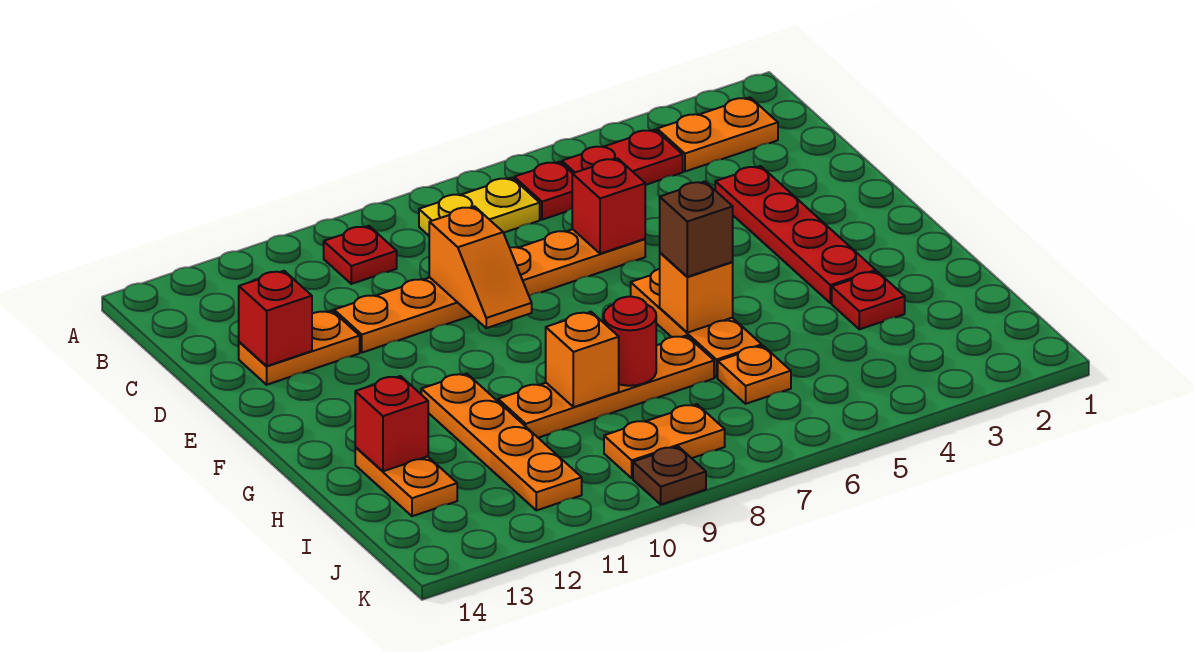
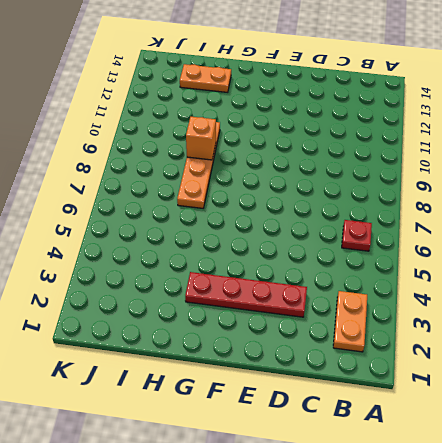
none -> red plate B4:B5 level 1
none -> yellow plate B7:B8 level 1
none -> red plate B10 level 1

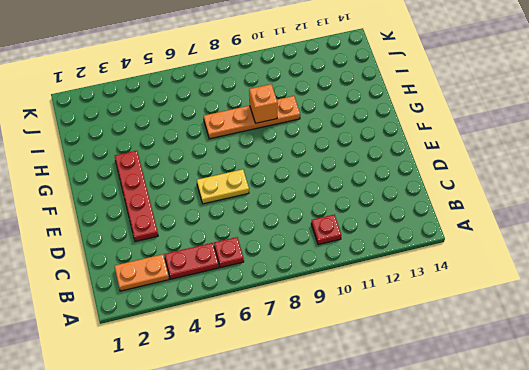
yellow plate E6:E7 level 1 -> yellow plate B7:B8 level 1
none -> orange plate D6:D11 level 1
none -> orange plate D12:D13 level 1
none -> orange plate F6:H6 level 1

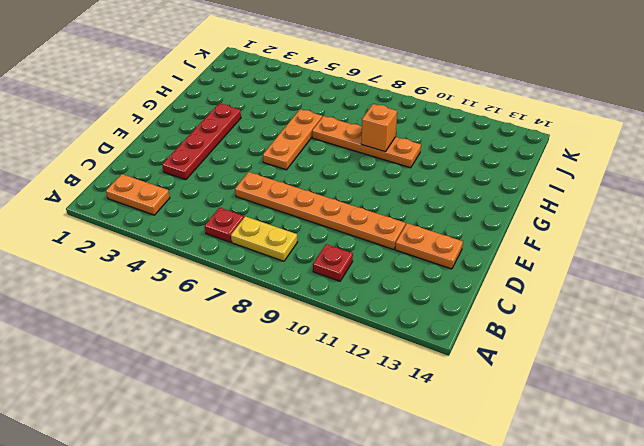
none -> red plate B4:B5 level 1
none -> orange plate G11:J11 level 1
none -> red plate H3 level 1

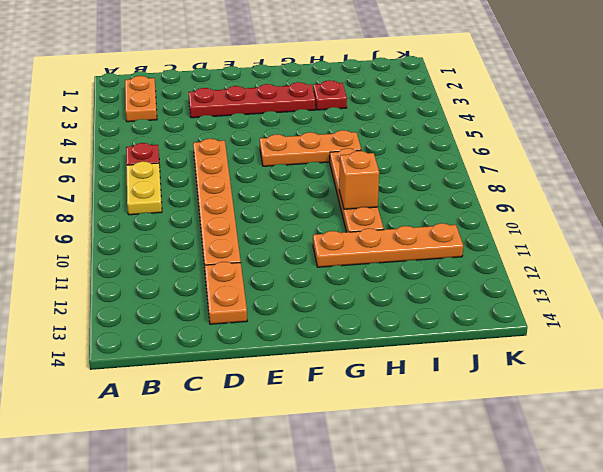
none -> red plate B4:B5 level 1
none -> red plate B10 level 1
none -> orange plate H13:I13 level 1

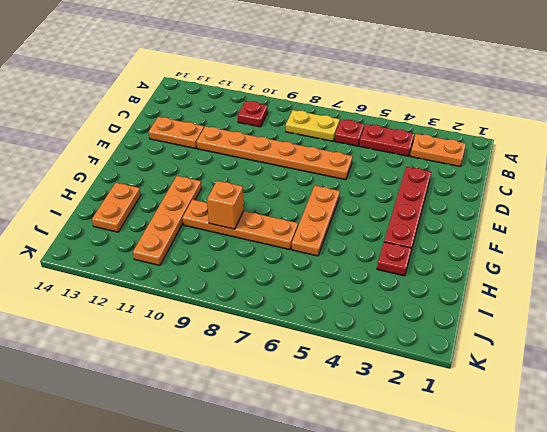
none -> orange plate I6 level 1
none -> orange plate J8:J9 level 1
none -> brown plate K9 level 1

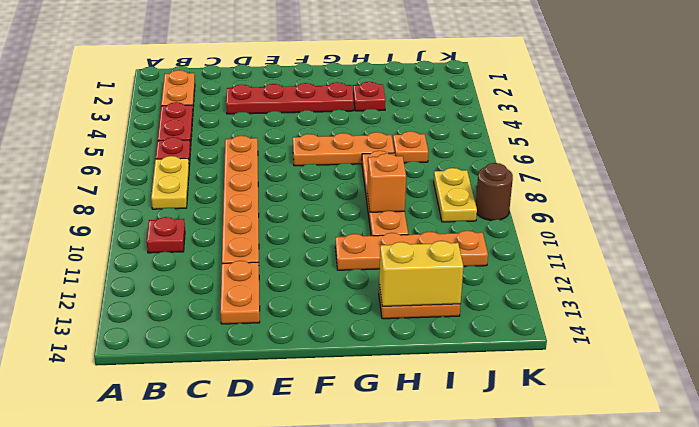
yellow brick H13:I13 level 2 -> red brick H13 level 2
yellow plate J8:J9 level 1 -> orange plate J8:J9 level 1
brown round brick K9 level 1 -> brown plate K9 level 1
none -> red brick D6 level 2
none -> orange slope D9:E9 level 2 top D
none -> red brick D13 level 2

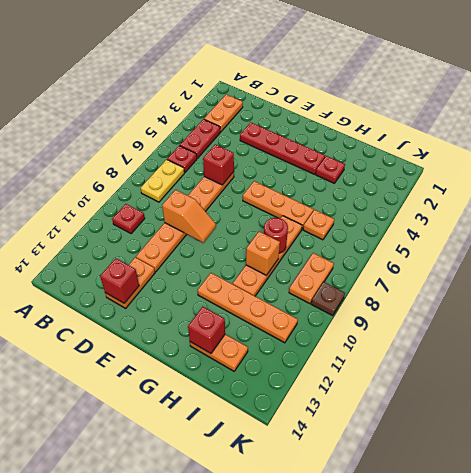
none -> orange brick G6 level 2
none -> brown brick G6 level 3

